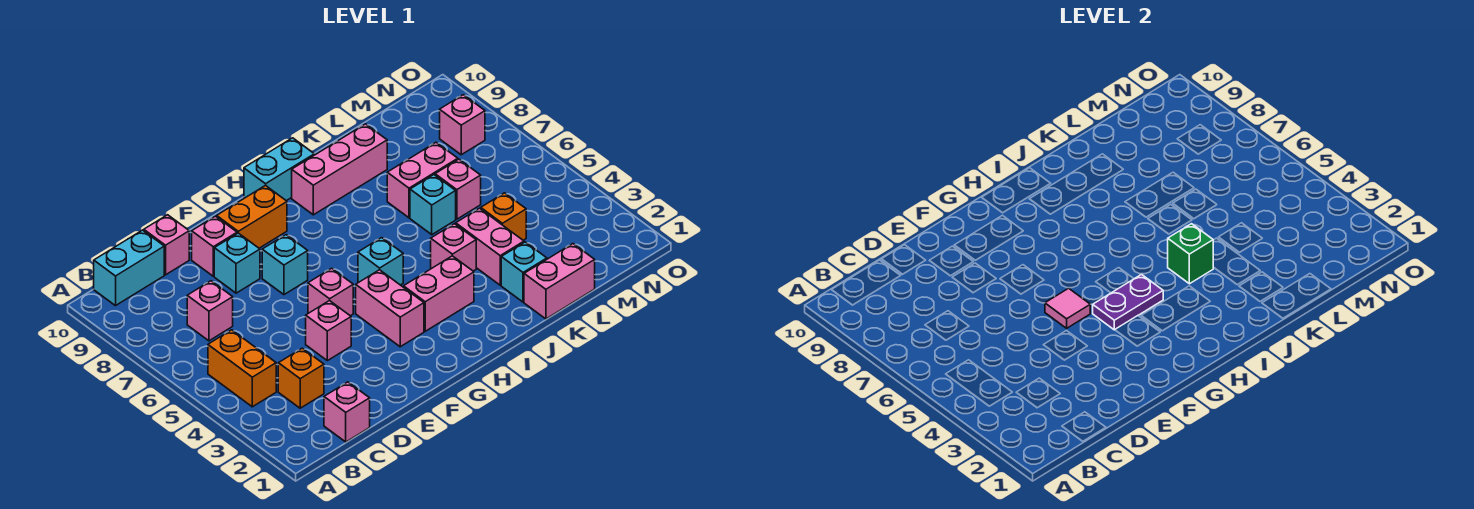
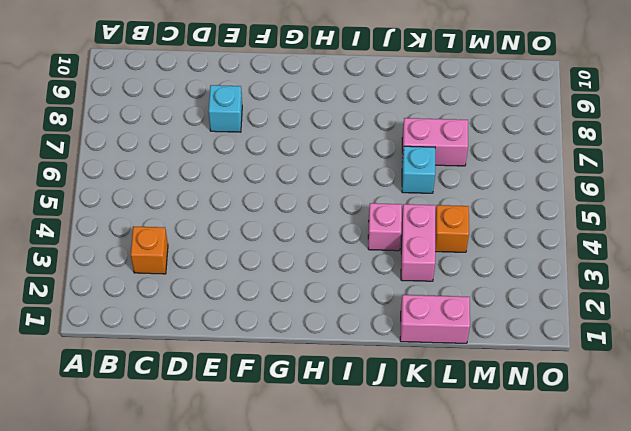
none -> orange brick B4:B5 level 1
none -> cyan brick B10:C10 level 1
none -> pink brick C1 level 1

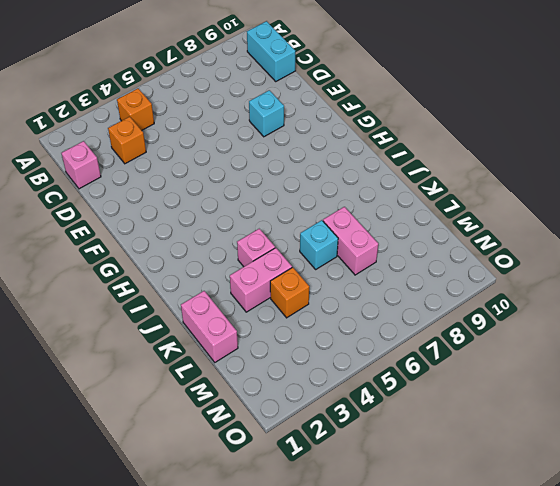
orange brick B4 level 1 -> orange brick B4:B5 level 1
none -> pink brick C7 level 1
none -> pink brick D10 level 1
none -> pink brick E4 level 1

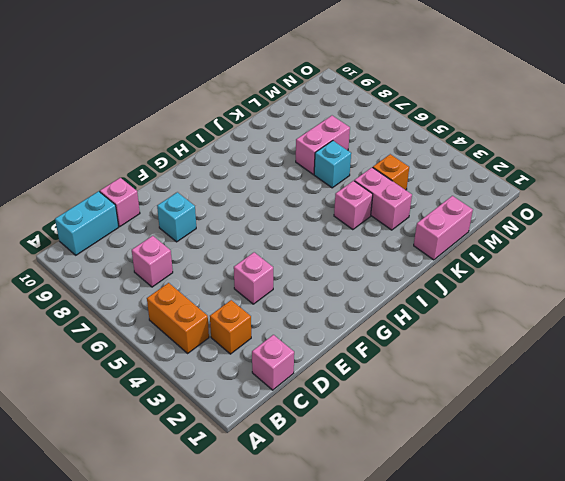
none -> pink brick E9 level 1
none -> pink brick F5 level 1
none -> cyan brick F7 level 1

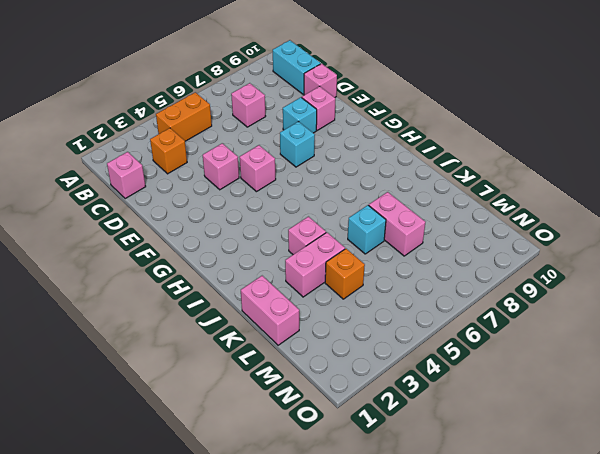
none -> orange brick F9:G9 level 1
none -> pink brick G3:G4 level 1
none -> pink brick H3:I3 level 1

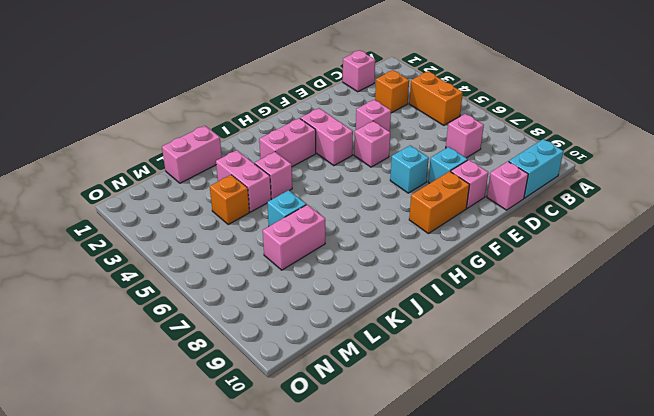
none -> cyan brick H5 level 1
none -> cyan brick H10:I10 level 1
none -> pink brick I9:K9 level 1

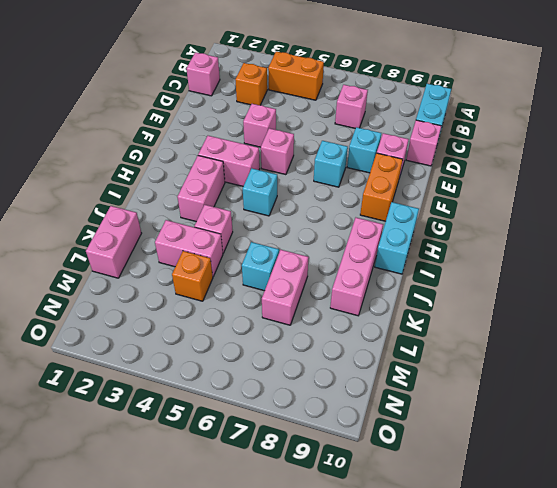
none -> cyan brick K2 level 1
none -> pink brick L6 level 1
none -> pink brick N8 level 1

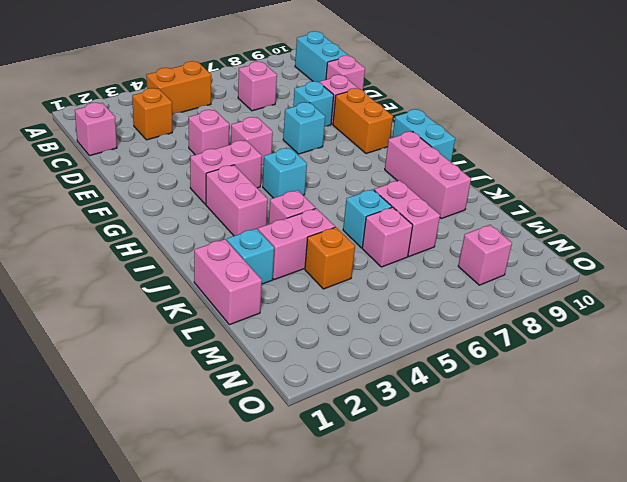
none -> pink tile F5 level 2
none -> purple plate G4:H4 level 2
none -> green brick J4 level 2

